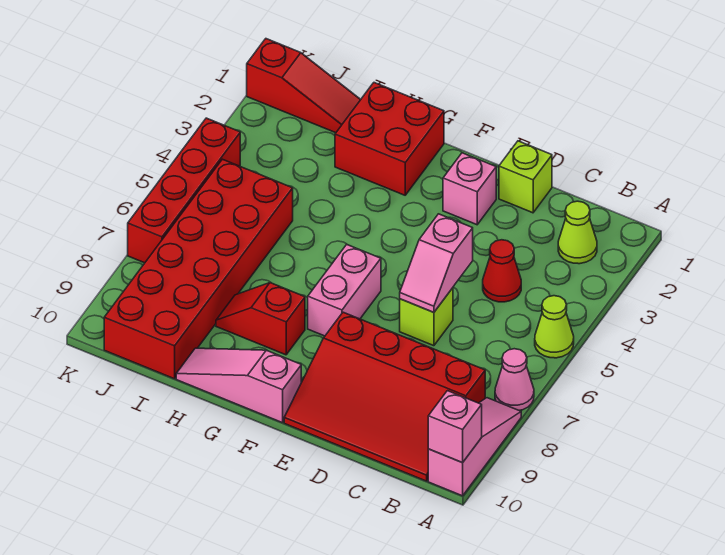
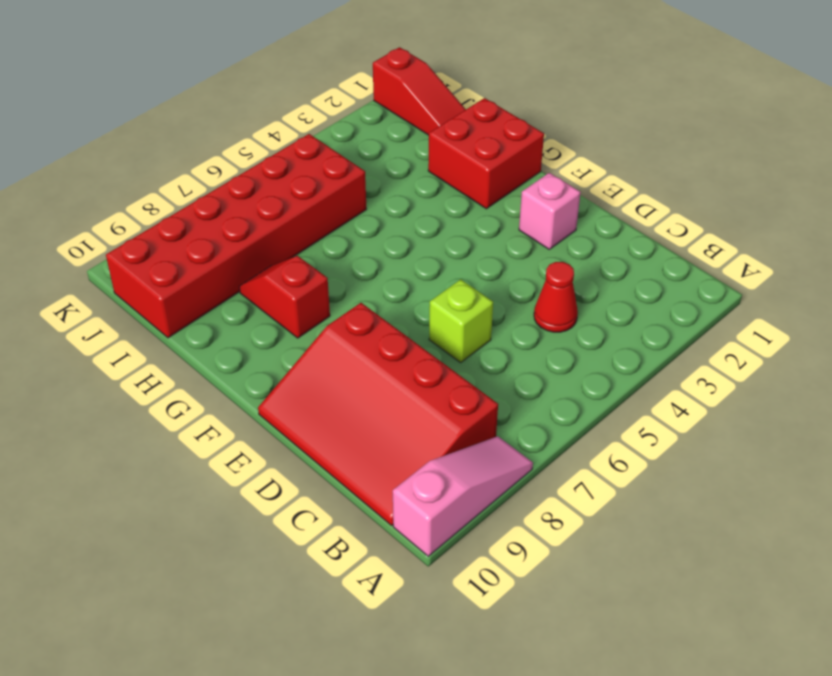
none -> lime cone A5 level 1
none -> pink cone A7 level 1
none -> lime cone B2 level 1

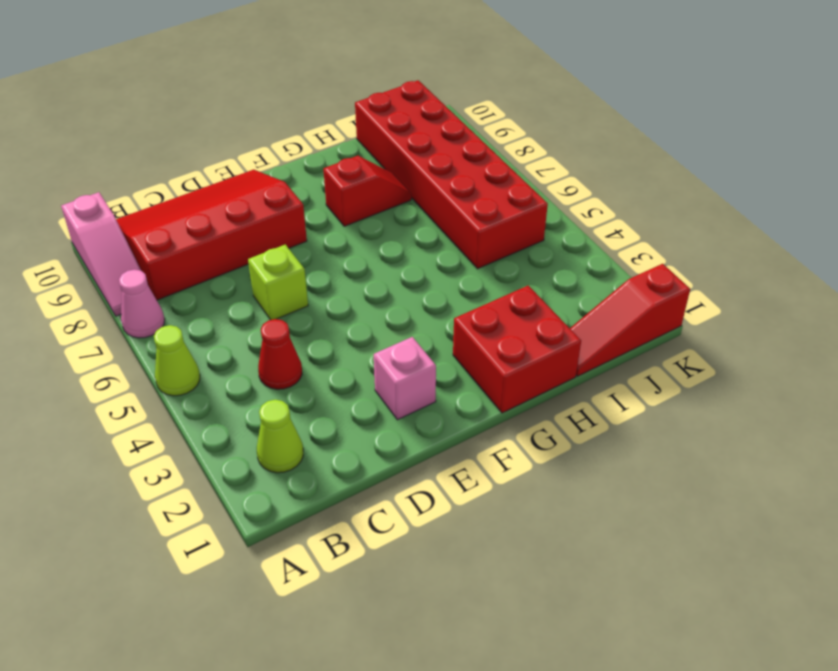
none -> lime brick D1 level 1
none -> pink brick F6:F7 level 1
none -> pink slope F10:H10 level 1 top F

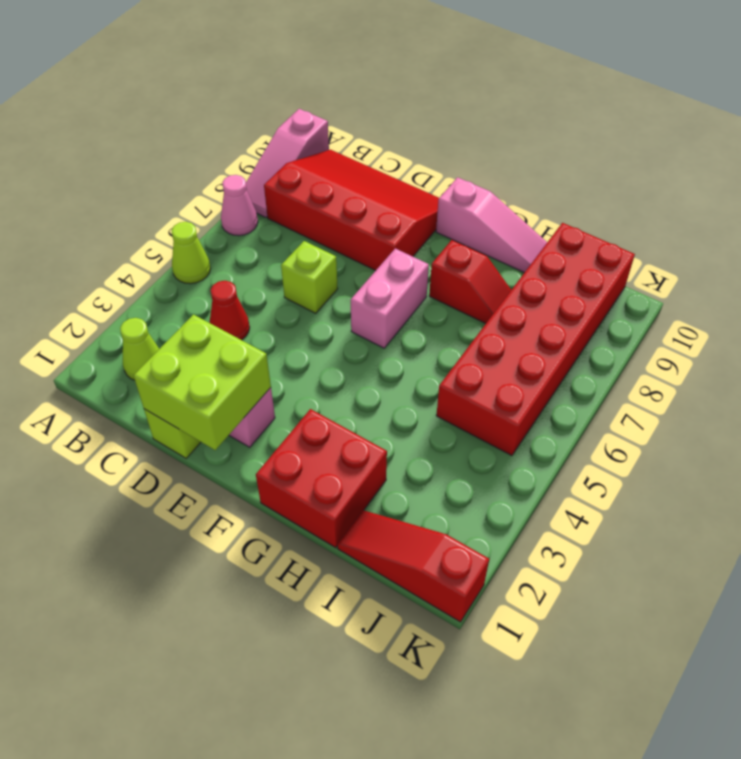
lime brick D1:E2 level 2 -> none
none -> red brick K4:K7 level 1
none -> pink brick A10 level 2
none -> pink slope D5:D6 level 2 top 5

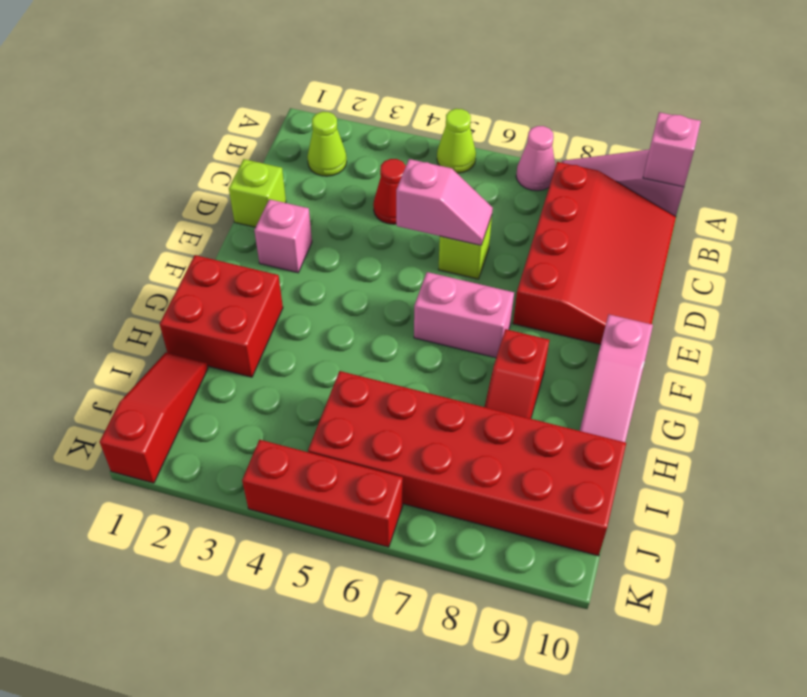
red brick K4:K6 level 1 -> red brick K4:K7 level 1

